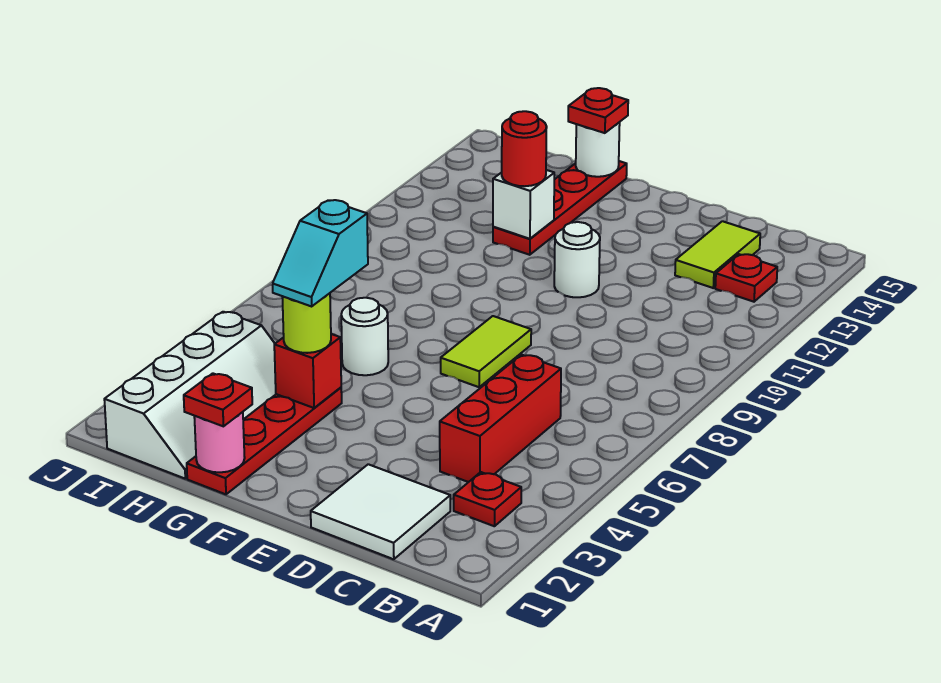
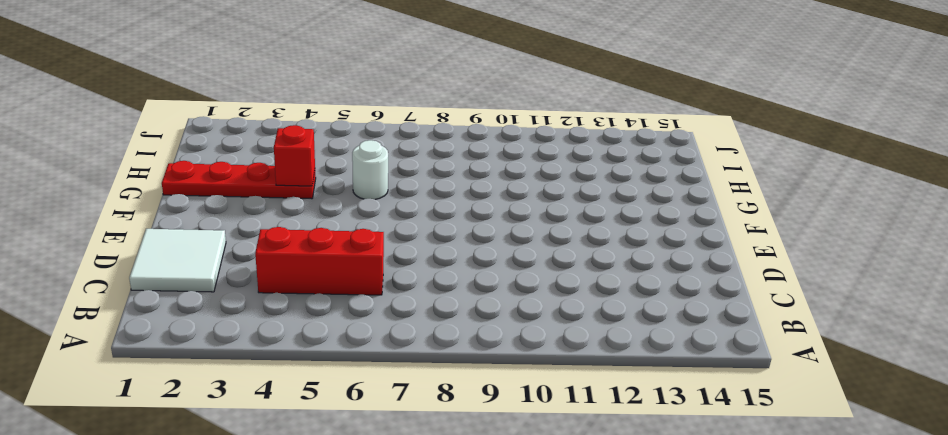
none -> red plate B3 level 1
none -> red plate B13 level 1
none -> lime tile C13:C14 level 1

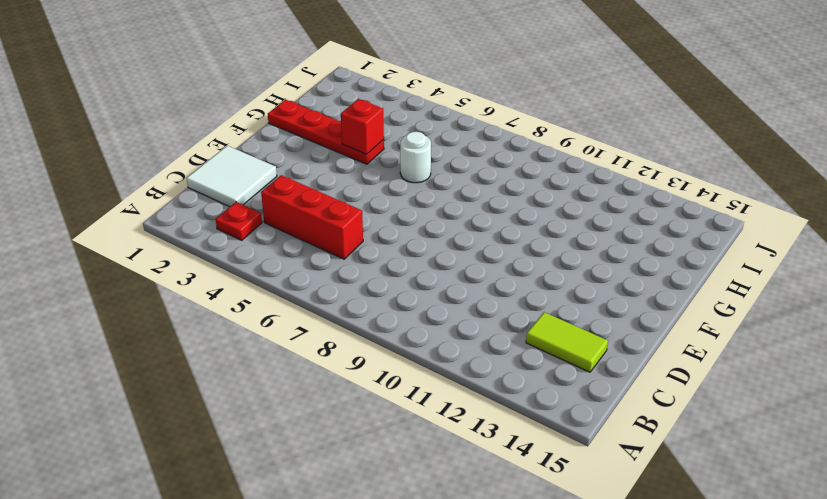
none -> red plate B13 level 1
none -> lime tile E7:E8 level 1
none -> white round brick E11 level 1

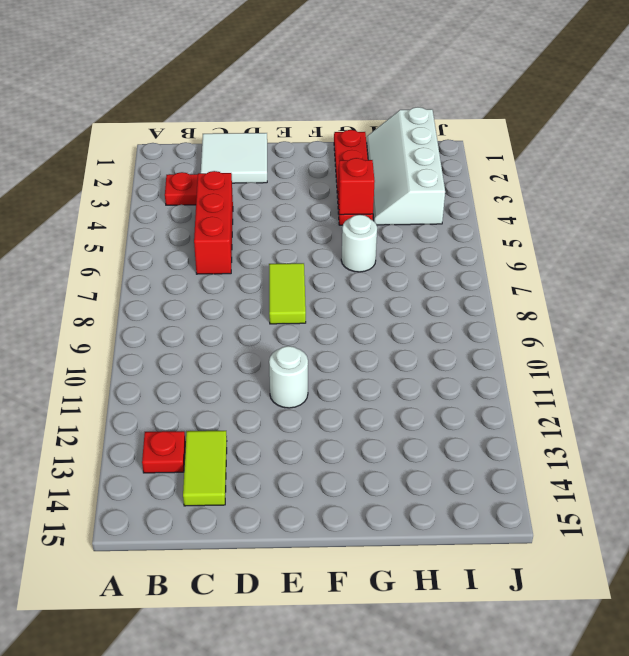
none -> red plate G12:G15 level 1
none -> pink round brick G1 level 2
none -> white brick G12 level 2

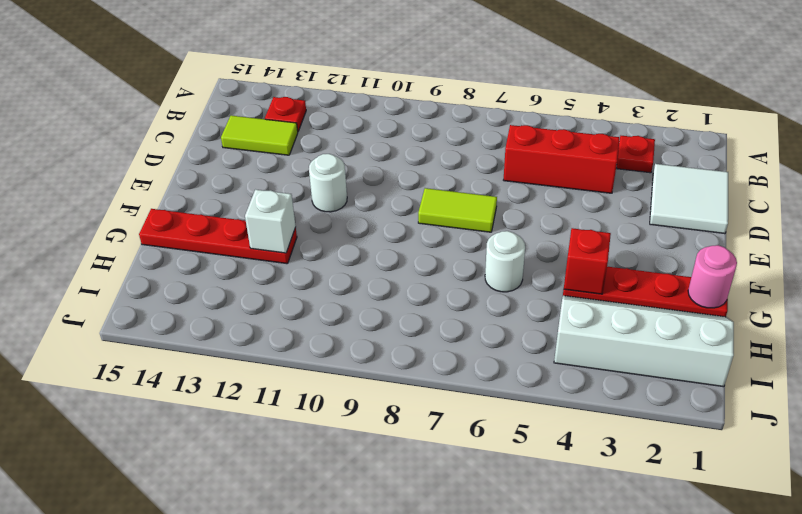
none -> white round brick G15 level 2
none -> red plate G1 level 3
none -> lime round brick G4 level 3

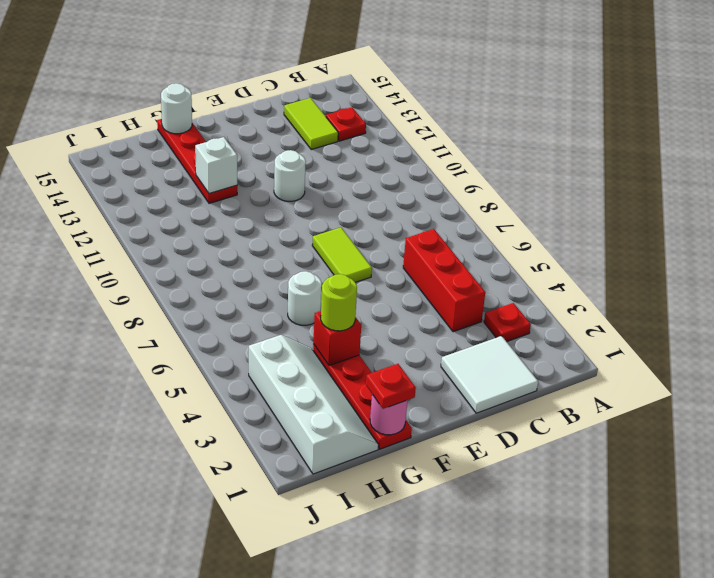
none -> red round brick G12 level 3
none -> red plate G15 level 3
none -> cyan slope G4:G5 level 4 top 5

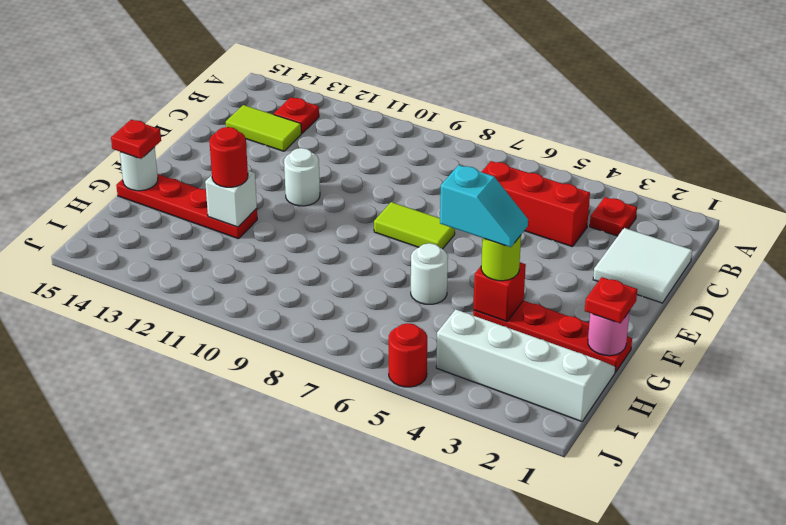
red round brick J5 level 1 -> none

